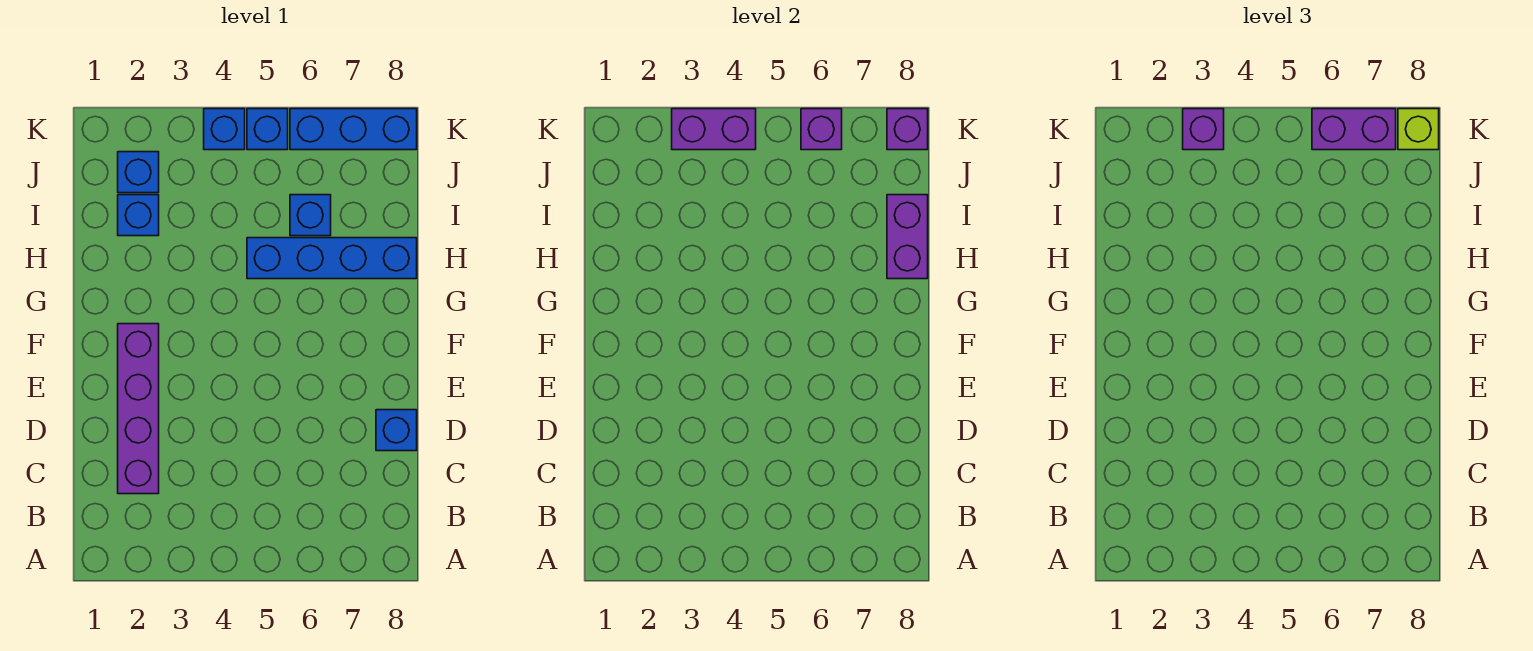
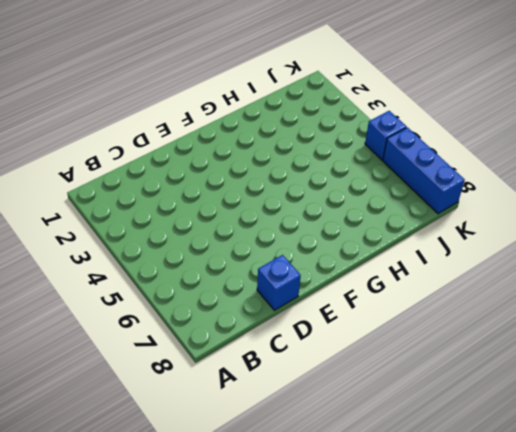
none -> purple brick C2:F2 level 1
none -> blue brick H5:H8 level 1
none -> blue brick I2 level 1

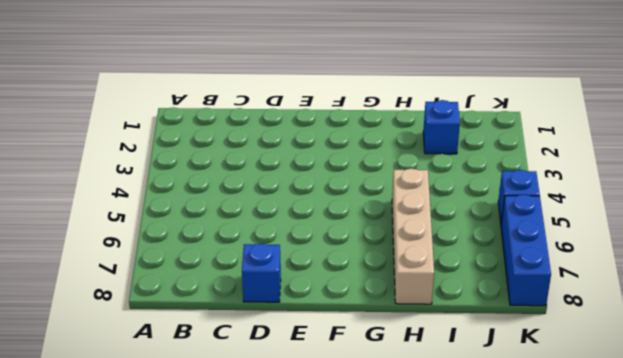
tan brick H5:H8 level 1 -> blue brick H5:H8 level 1
none -> purple brick C2:F2 level 1
none -> blue brick I6 level 1
none -> blue brick J2 level 1

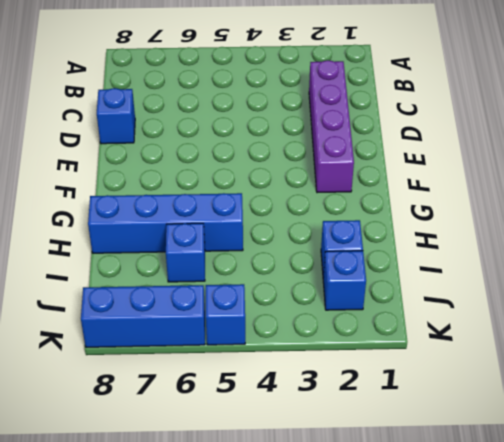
none -> blue brick K4 level 1
none -> purple brick H8:I8 level 2
none -> purple brick K3:K4 level 2

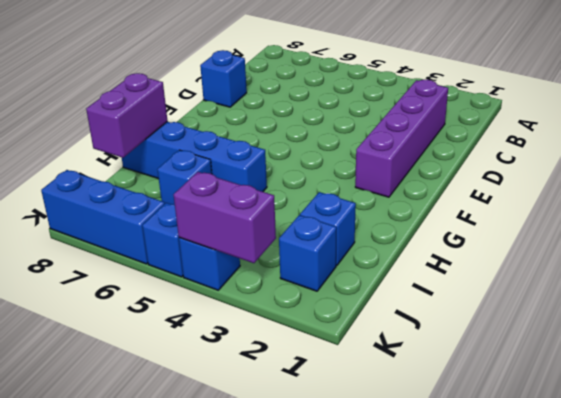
none -> purple brick K6 level 2
none -> purple brick K8 level 2
none -> purple brick K3 level 3

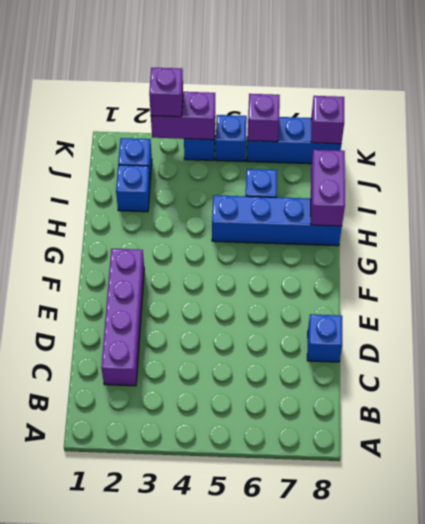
none -> purple brick K6:K7 level 3
none -> lime brick K8 level 3

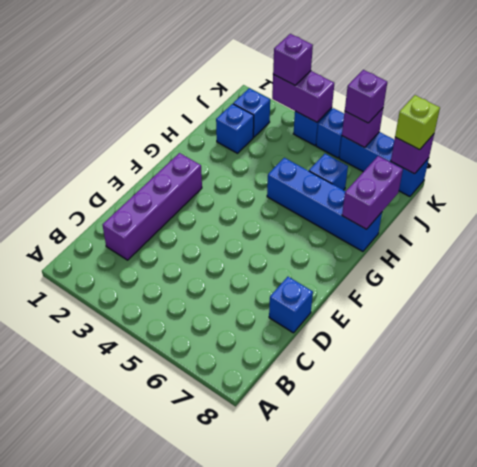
purple brick K6 level 3 -> purple brick K6:K7 level 3

